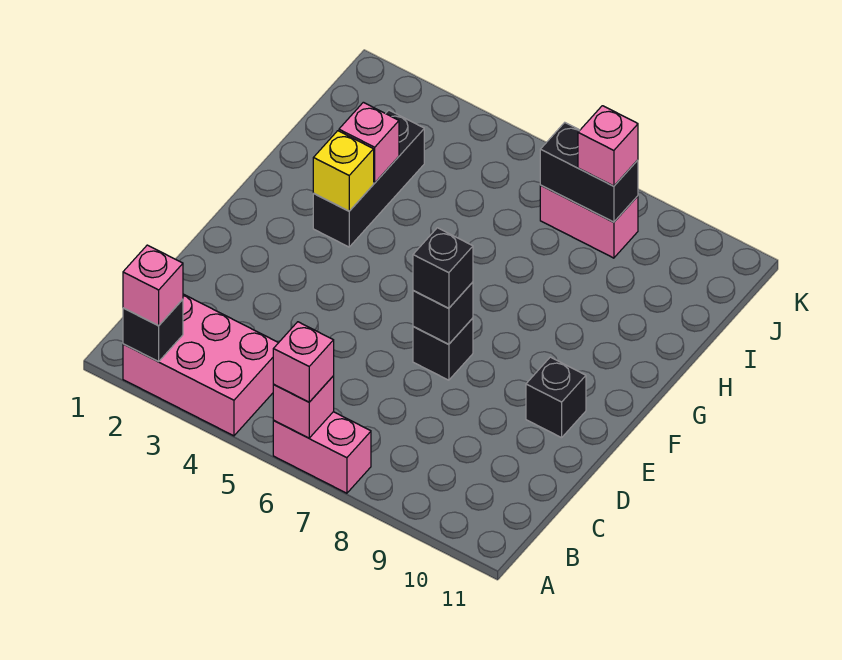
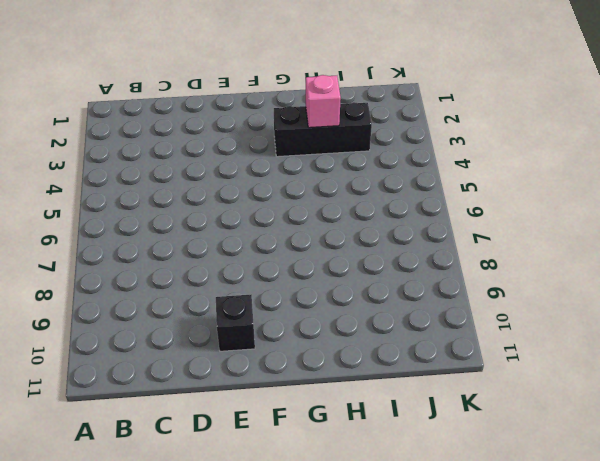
none -> pink brick A2:B4 level 1
none -> pink brick A6:A7 level 1
none -> black brick E7 level 1

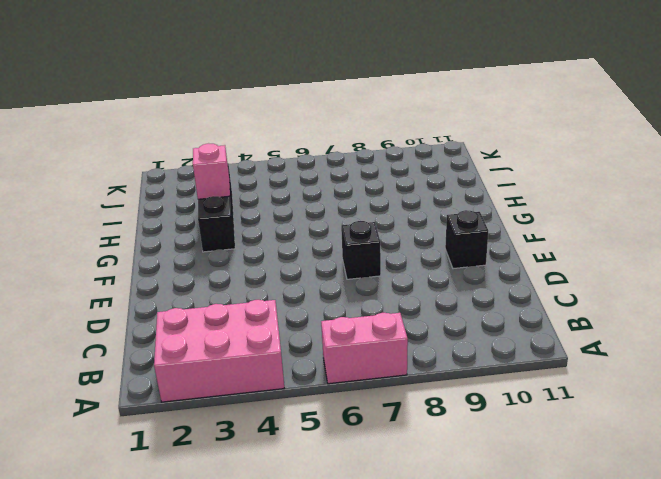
none -> pink brick J7:J8 level 1
none -> black brick A2 level 2
none -> pink brick A6 level 2

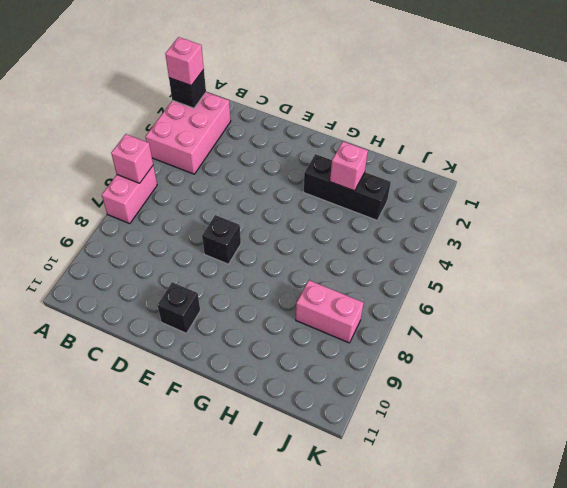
pink brick I8:J8 level 1 -> pink brick J7:J8 level 1
none -> black brick E7 level 2
none -> yellow brick G3 level 2
none -> black brick J7:J8 level 2

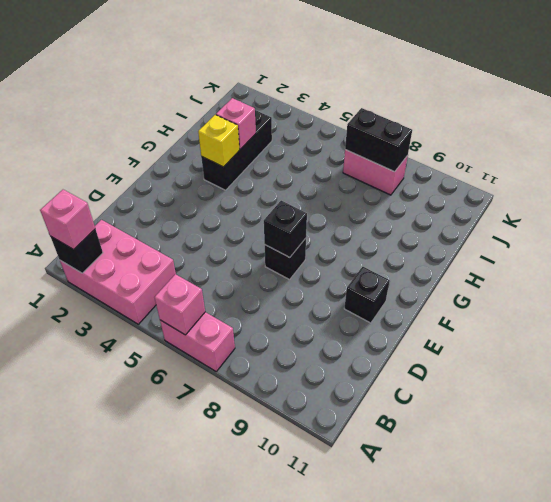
none -> pink brick A6 level 3
none -> black brick E7 level 3
none -> pink brick J8 level 3

